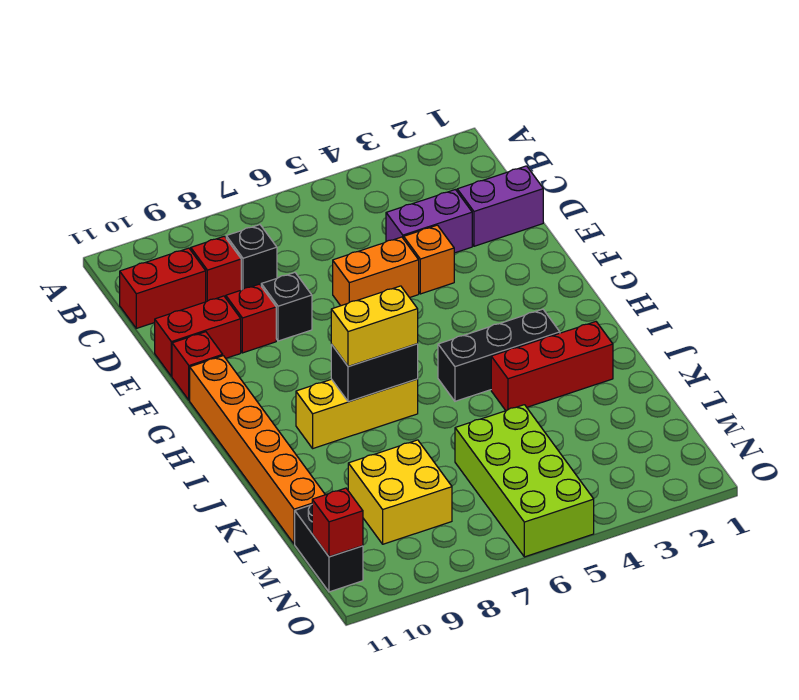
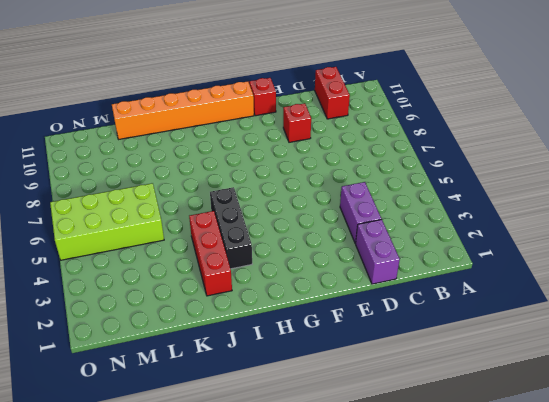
none -> black brick C8 level 1
none -> red brick C9 level 1
none -> orange brick E4 level 1

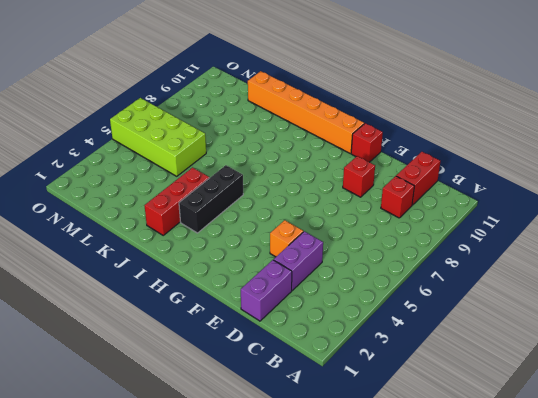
none -> black brick C8 level 1
none -> orange brick E5:E6 level 1
none -> black brick E8 level 1

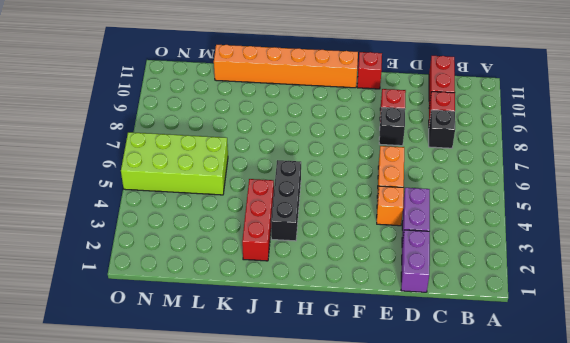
none -> red brick E10:E11 level 1
none -> yellow brick I7:I9 level 1
none -> yellow brick L8:M9 level 1

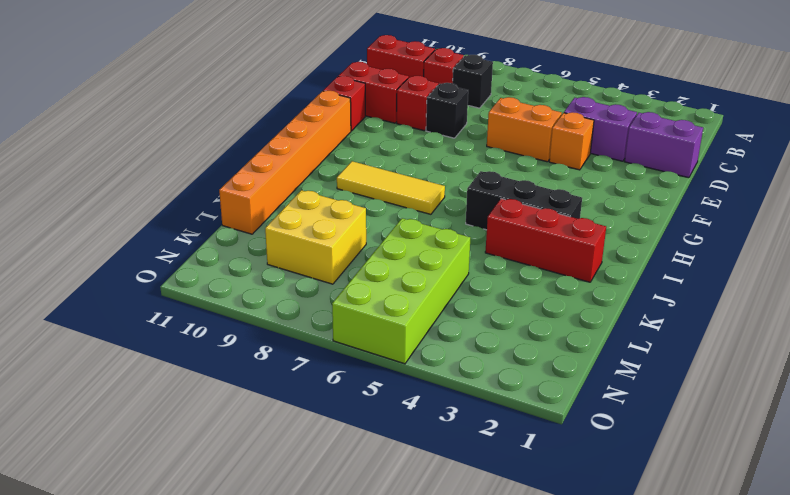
yellow tile I7:I9 level 1 -> yellow brick I7:I9 level 1
none -> black brick M11:N11 level 1
none -> black brick I7:I8 level 2
none -> red brick N11 level 2

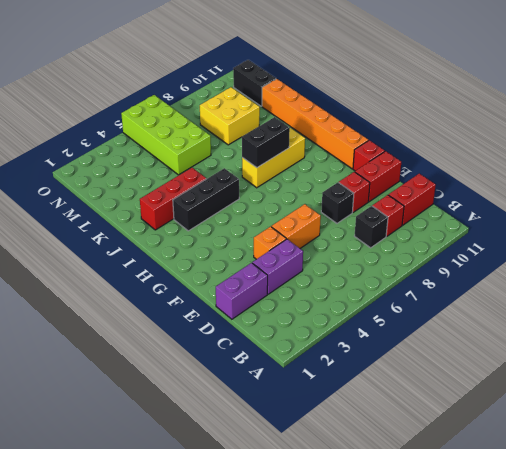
none -> red brick N11 level 2
none -> yellow brick I7:I8 level 3

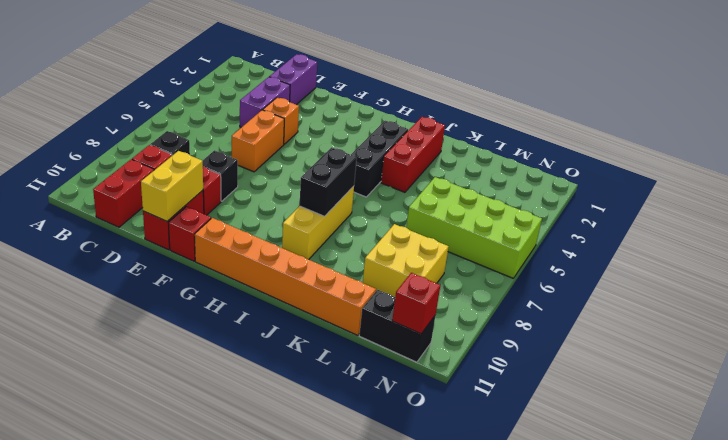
yellow brick E10:E11 level 2 -> yellow brick I7:I8 level 3

